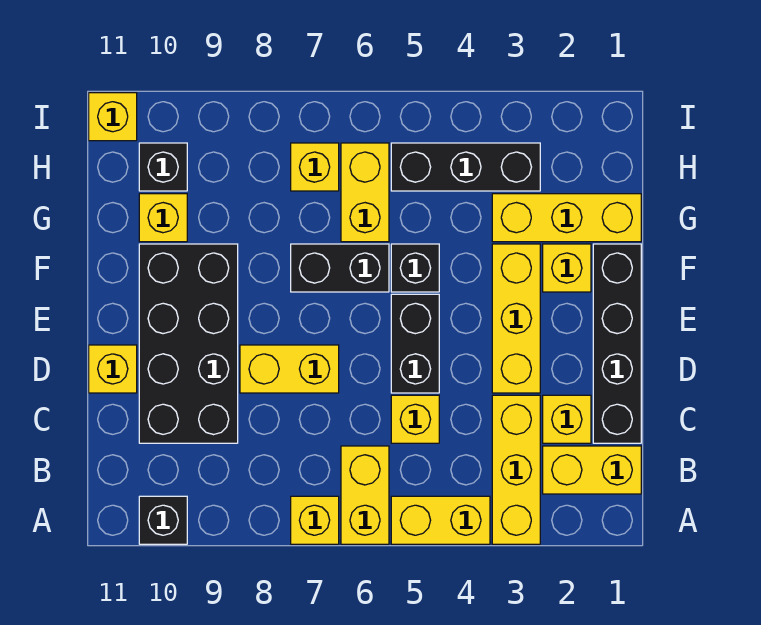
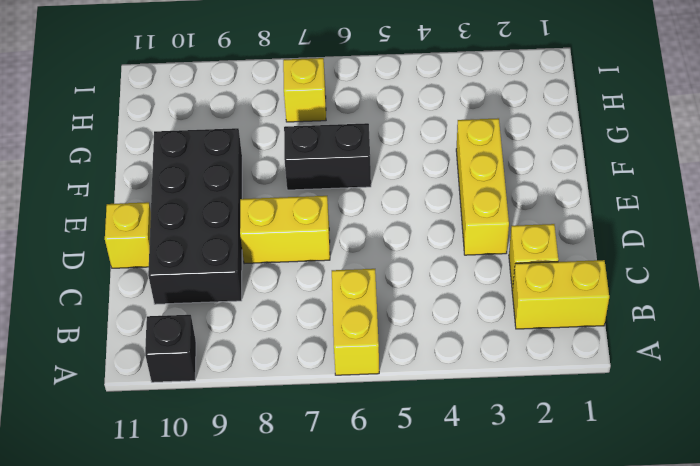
none -> yellow brick A3:C3 level 1
none -> yellow brick A4:A5 level 1
none -> yellow brick A7 level 1

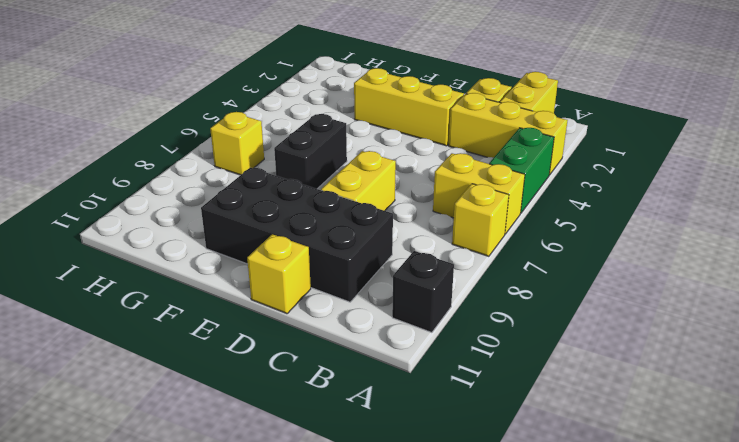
green brick A4:A5 level 1 -> yellow brick A4:A5 level 1
none -> black brick C1:F1 level 1
none -> yellow brick C5 level 1
none -> black brick D5:E5 level 1

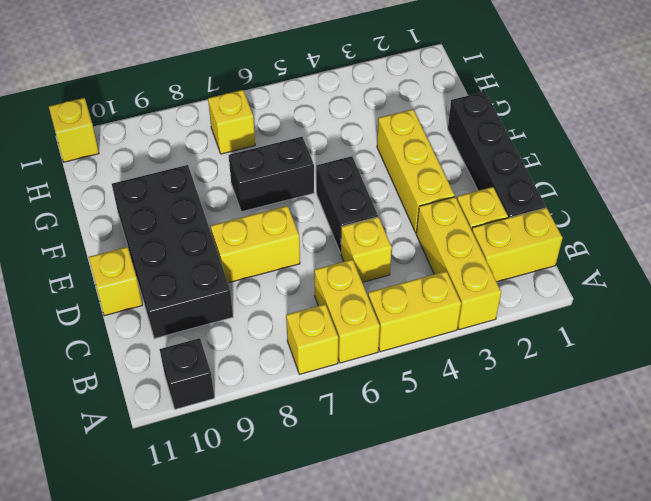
none -> yellow brick F2 level 1
none -> black brick F5 level 1
none -> yellow brick G1:G3 level 1

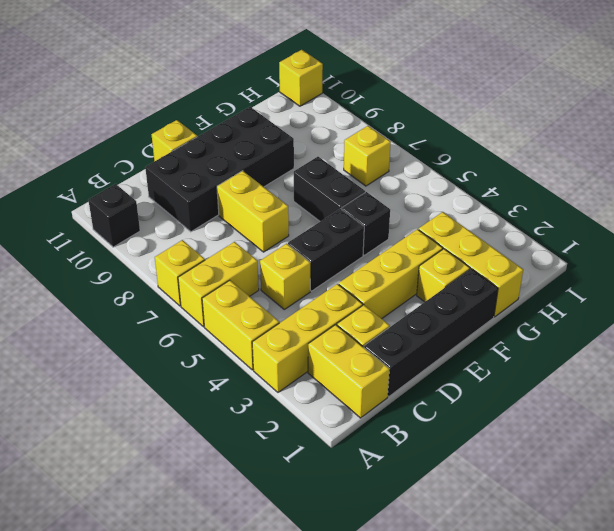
none -> yellow brick G6:H6 level 1
none -> yellow brick G10 level 1
none -> black brick H3:H5 level 1

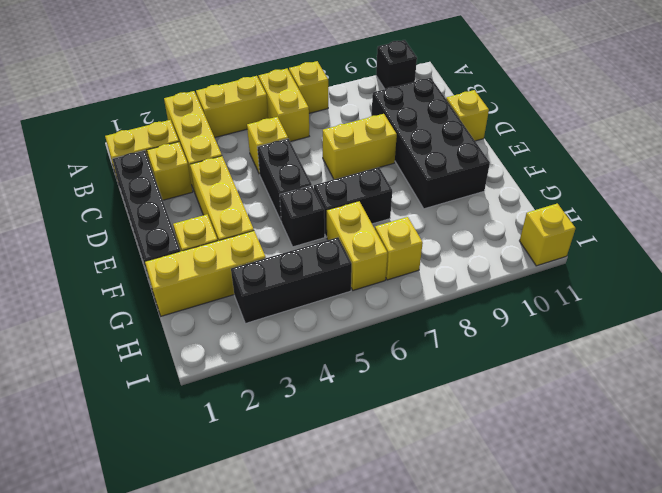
none -> yellow brick G10 level 1
none -> black brick H10 level 1

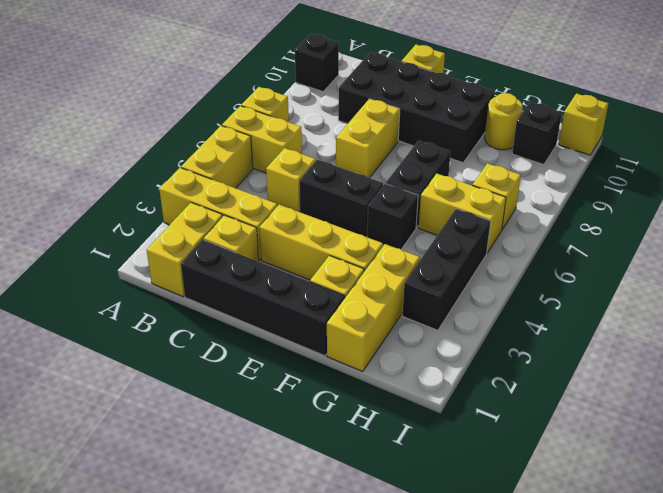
yellow round brick G10 level 1 -> yellow brick G10 level 1

